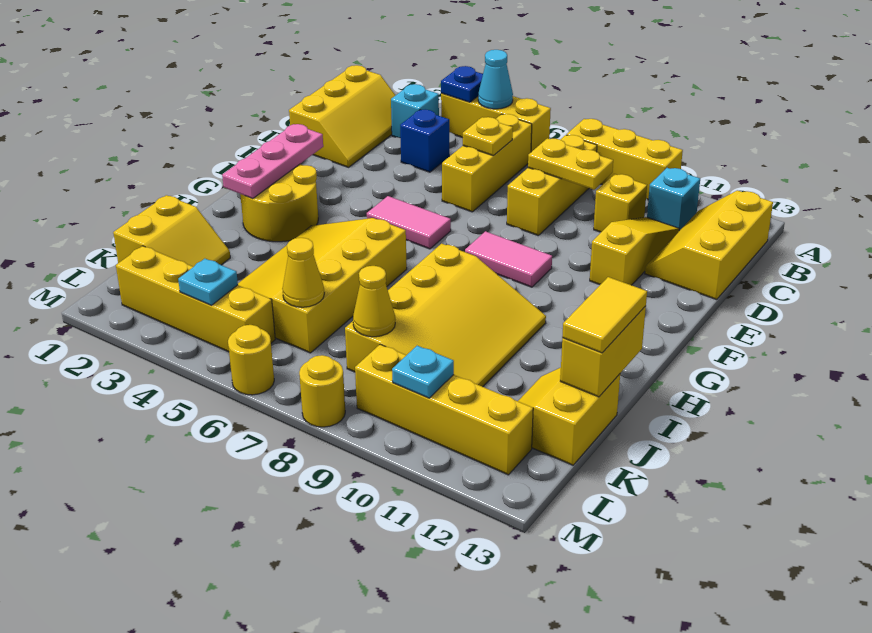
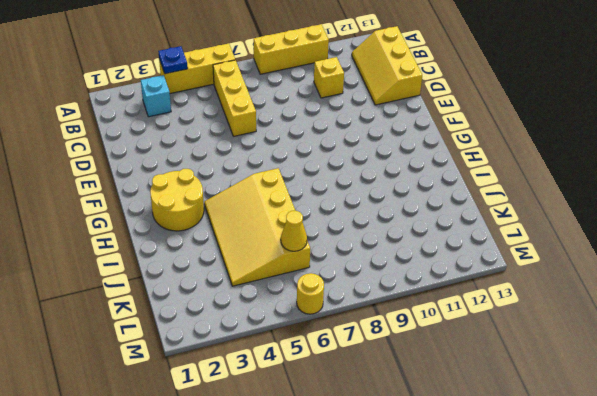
none -> yellow slope B1:D2 level 1 top 1
none -> yellow brick B8:D8 level 1
none -> cyan brick B11 level 1
none -> blue brick C4 level 1

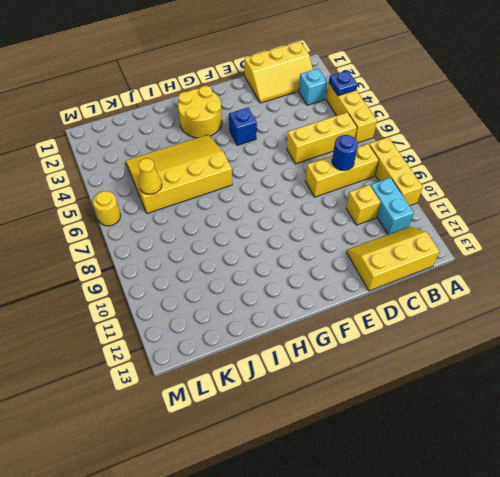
cyan brick B10:B11 level 1 -> cyan brick B11 level 1
blue round brick C8 level 2 -> yellow plate C8:C9 level 2
blue brick F4 level 1 -> blue brick C4 level 1
none -> yellow slope C11:E11 level 1 top E
none -> pink tile F5:F6 level 1
none -> pink tile F8:F9 level 1
none -> yellow slope H8:K10 level 1 top 8

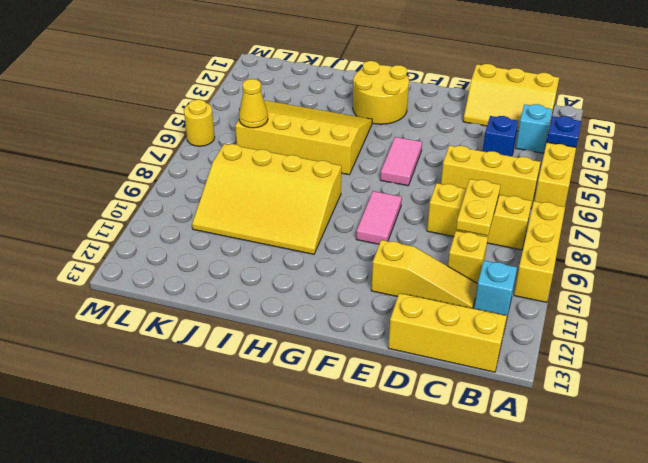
none -> yellow slope J1:K2 level 1 top 1
none -> yellow slope J12:K13 level 1 top 13
none -> yellow brick L2:L5 level 1
none -> yellow brick L9:L12 level 1

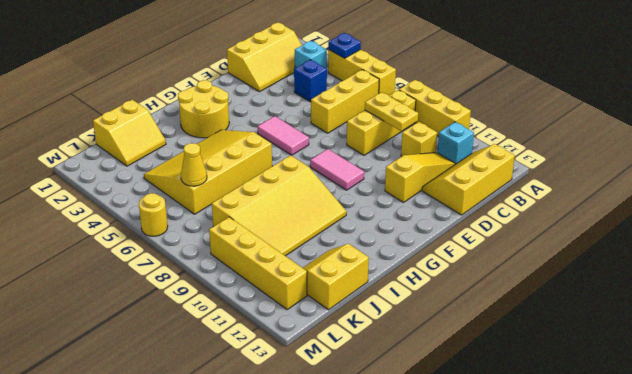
none -> yellow brick L2:L5 level 1
none -> yellow round brick M8 level 1
none -> cyan cone A5 level 2
none -> yellow plate C6 level 2

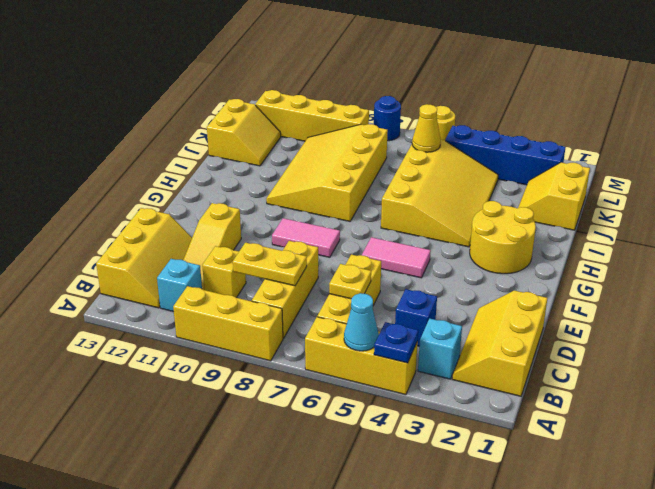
blue brick L2:L5 level 1 -> yellow brick L2:L5 level 1
blue round brick M8 level 1 -> yellow round brick M8 level 1
none -> pink plate F2:H2 level 2
none -> yellow brick I13:J13 level 2
none -> yellow cone K8 level 2
none -> cyan plate L4 level 2

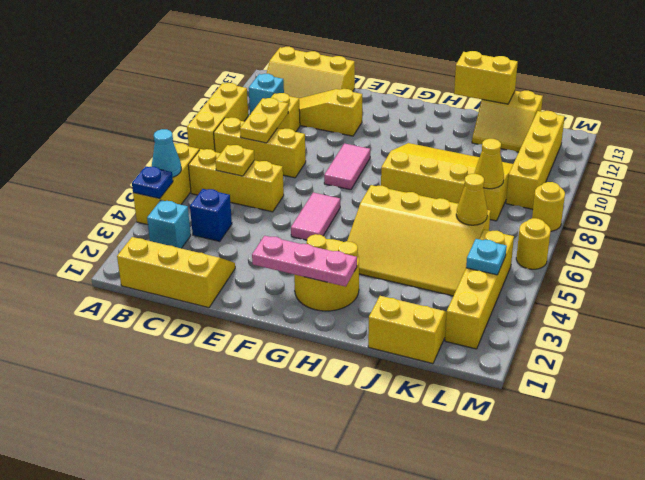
none -> cyan plate L10 level 2
none -> yellow tile I13:J13 level 3

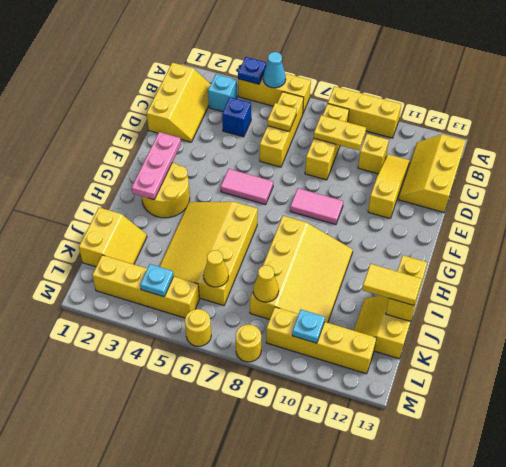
yellow tile J12:J13 level 3 -> yellow tile I13:J13 level 3
none -> cyan brick B11 level 1

